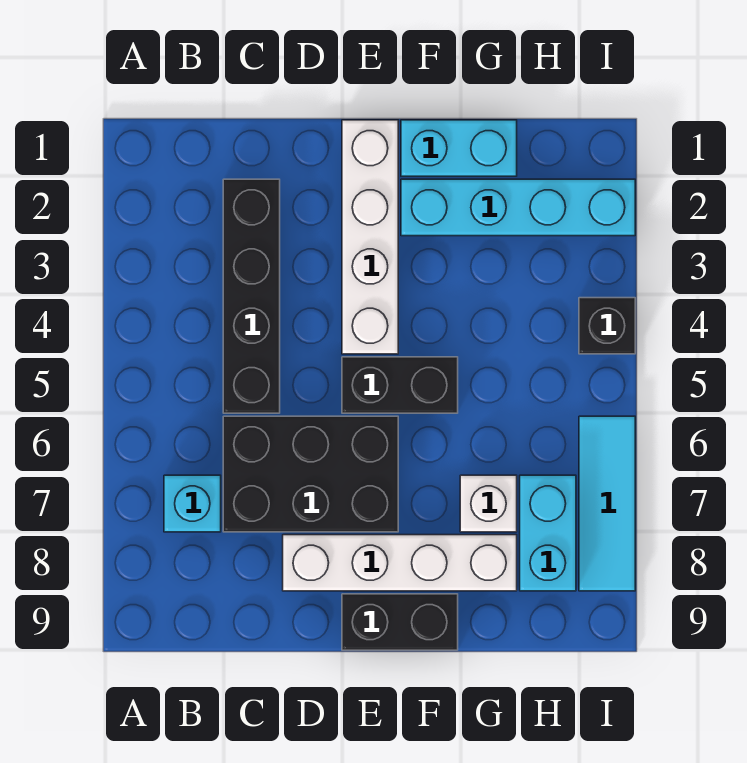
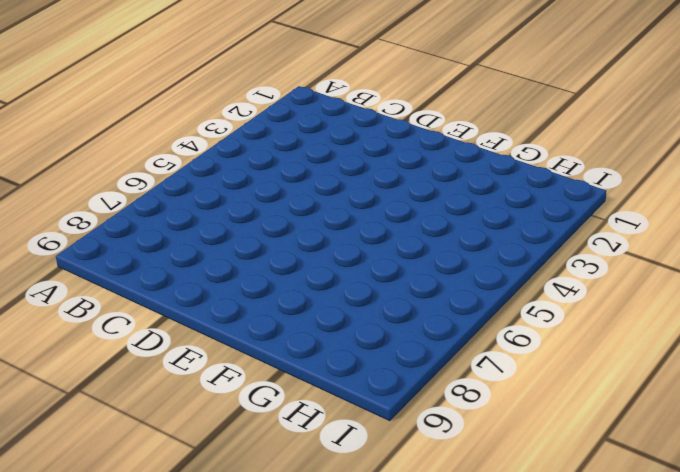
none -> cyan brick B7 level 1
none -> black brick C2:C5 level 1
none -> black brick C6:E7 level 1

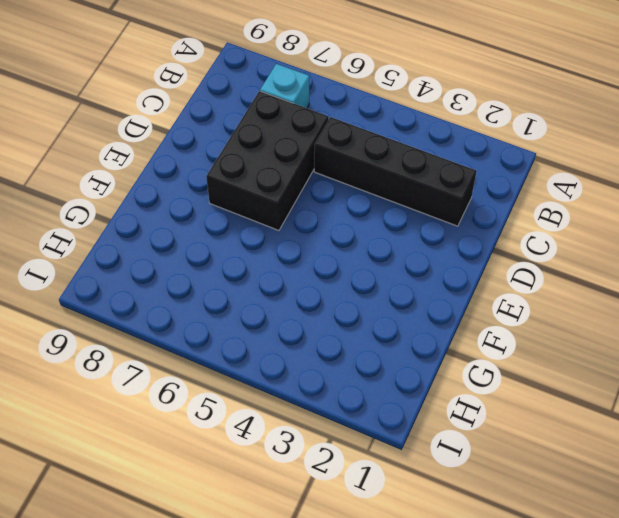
none -> white brick D8:G8 level 1
none -> white brick E1:E4 level 1
none -> black brick E5:F5 level 1

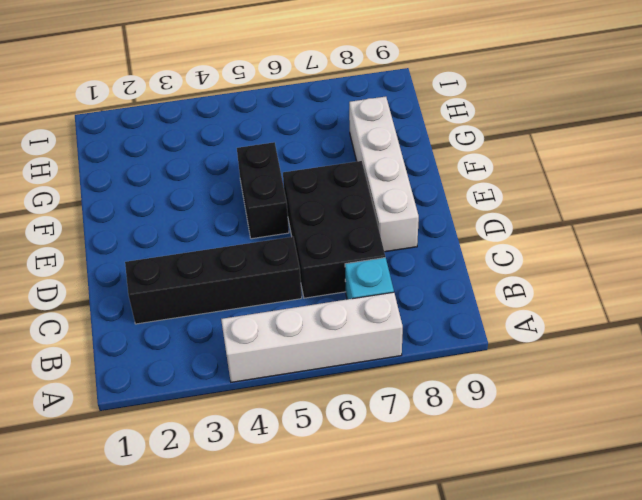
white brick A4:A7 level 1 -> white brick E1:E4 level 1
none -> black brick E9:F9 level 1
none -> cyan brick F1:G1 level 1
none -> cyan brick F2:I2 level 1

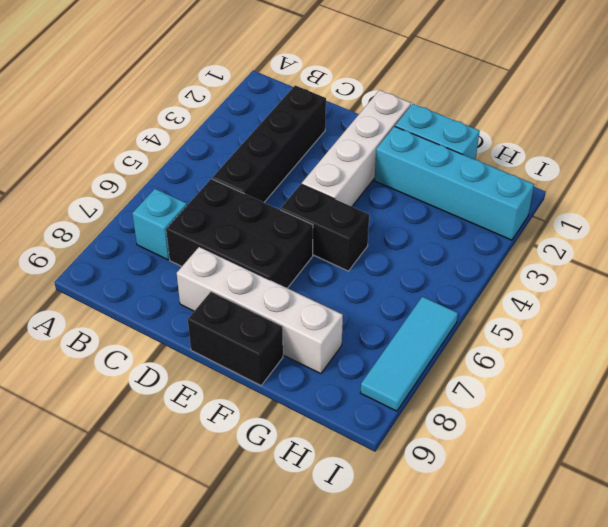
none -> white brick G7 level 1
none -> cyan brick H7:H8 level 1
none -> black brick I4 level 1

